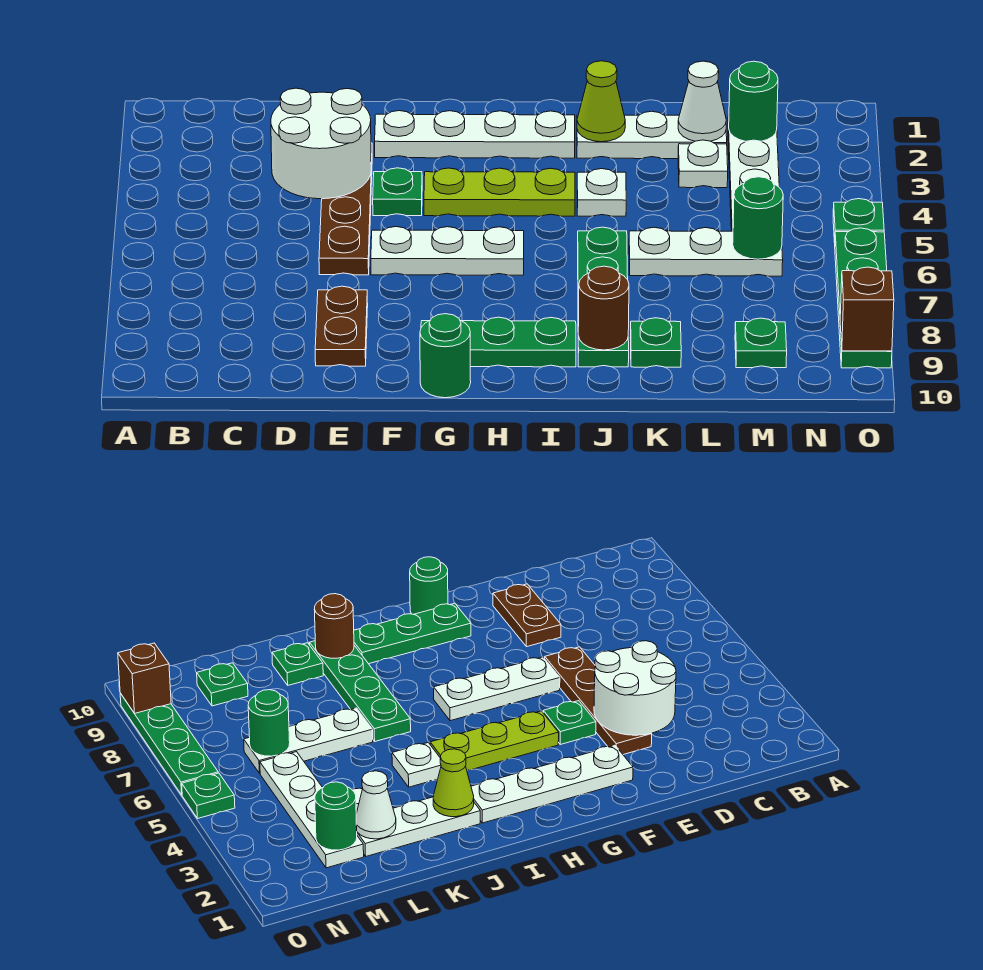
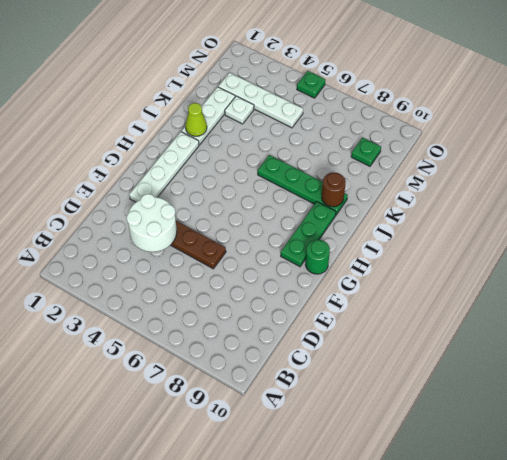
none -> brown plate E8:E9 level 1
none -> green plate F4 level 1
none -> white plate F6:H6 level 1

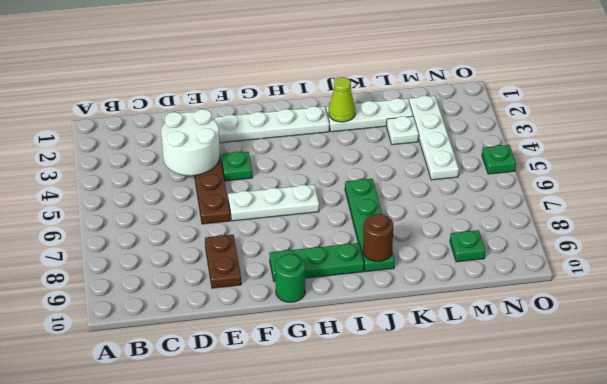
none -> lime plate G4:I4 level 1
none -> white plate J4 level 1
none -> white plate K6:M6 level 1

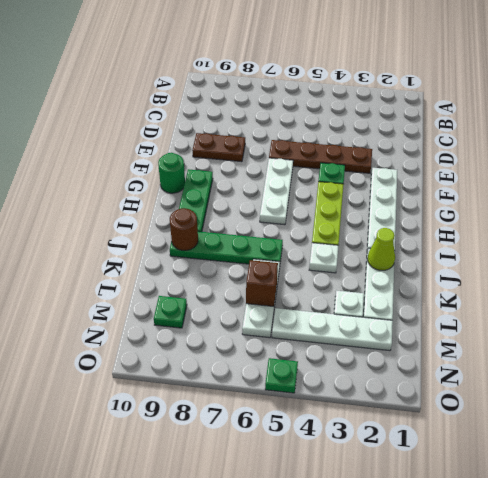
brown brick L6 level 2 -> brown brick O9 level 2
none -> green plate K9 level 1
none -> green plate O6:O9 level 1
none -> white round brick D3:E4 level 2

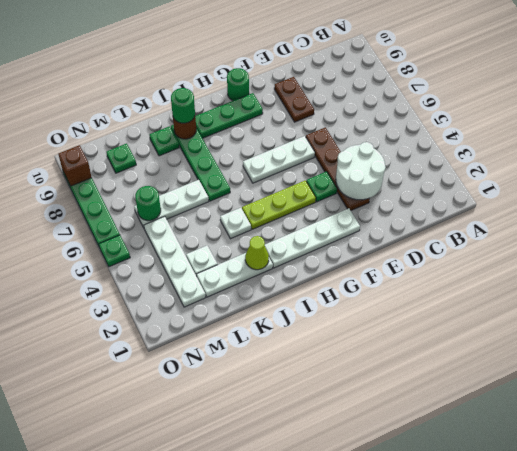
green round brick J9 level 3 -> green round brick M2 level 2
none -> white cone L2 level 2

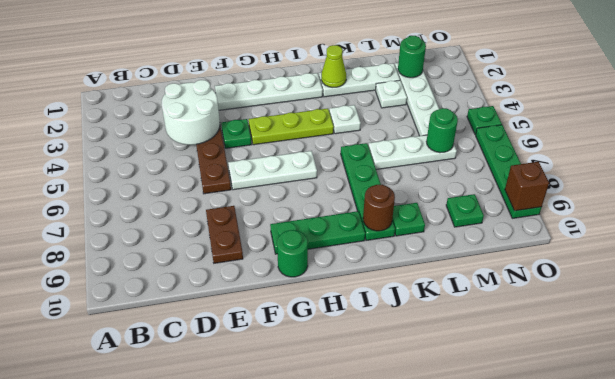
none -> white cone L2 level 2

